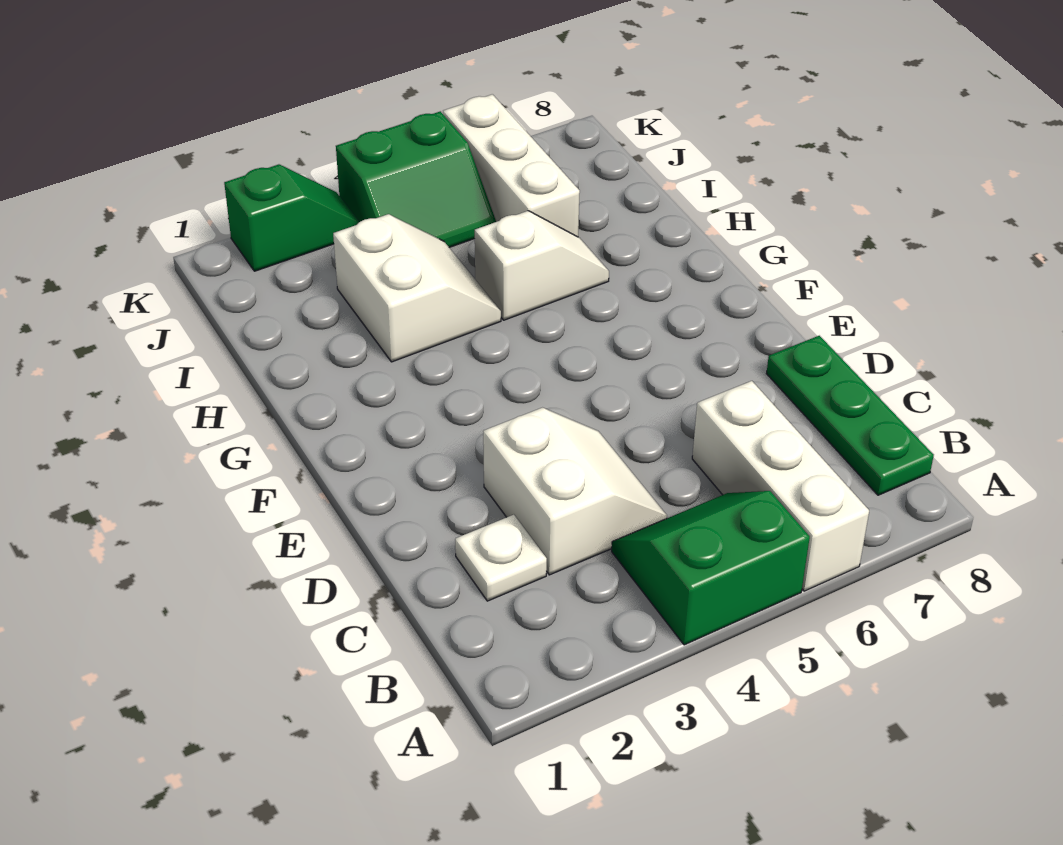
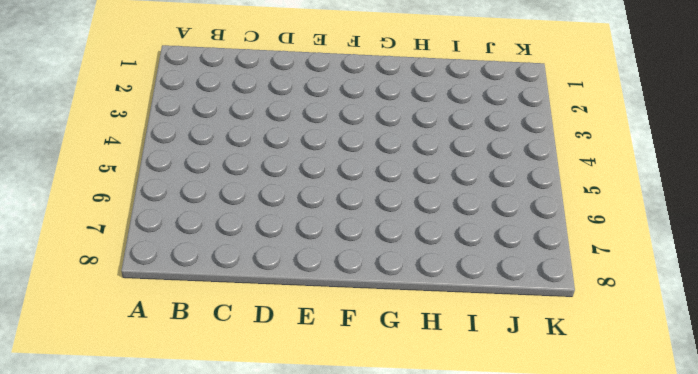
none -> green slope A4:B5 level 1 top A
none -> white brick A6:C6 level 1

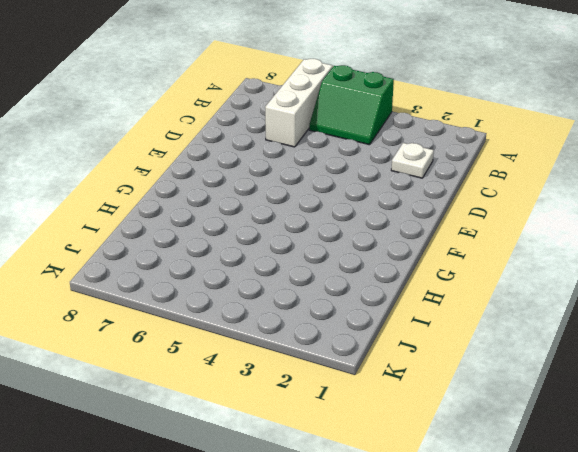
none -> green plate B8:D8 level 1
none -> white slope C3:D4 level 1 top 3

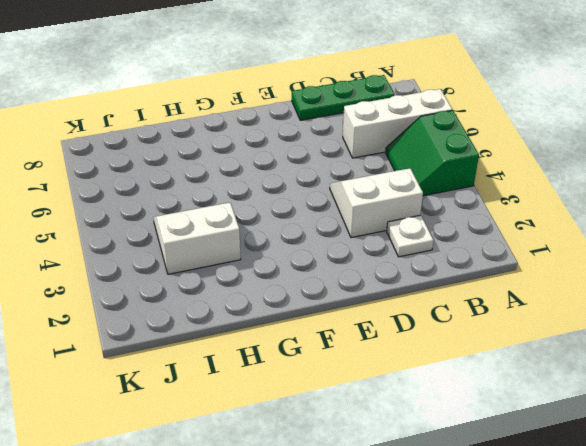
none -> white slope H5:H6 level 1 top 5
none -> white brick I6:K6 level 1

